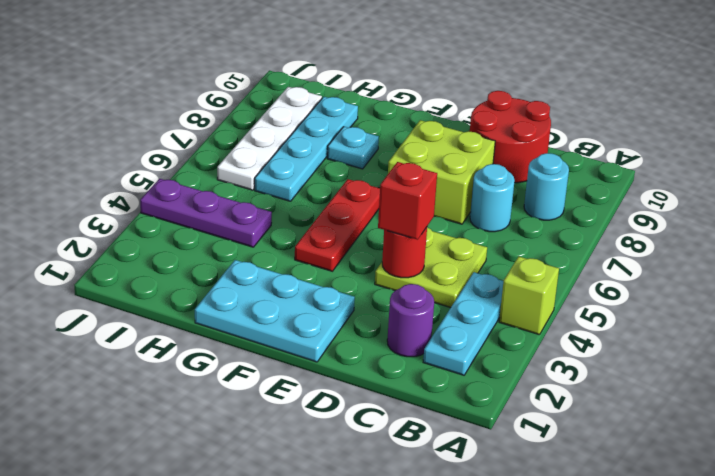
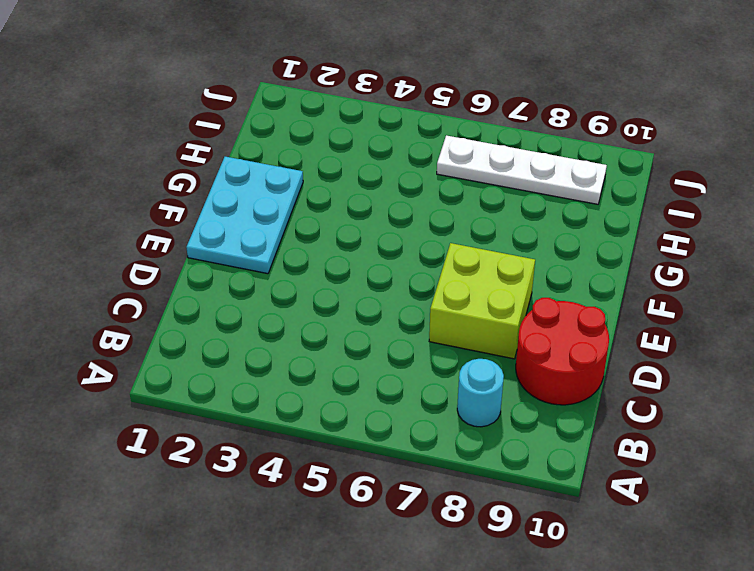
none -> lime brick A4 level 1
none -> cyan plate B2:B4 level 1
none -> purple round brick C2 level 1

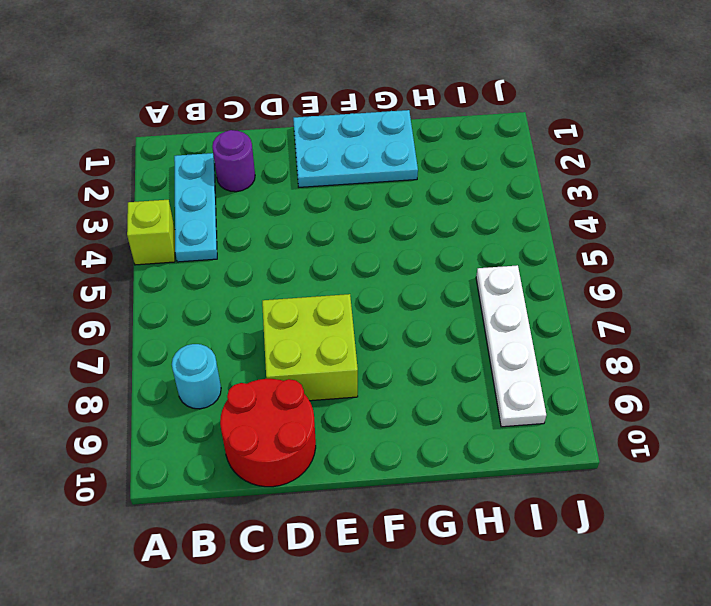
none -> lime plate C4:D5 level 1
none -> cyan round brick C7 level 1
none -> red plate F4:F6 level 1

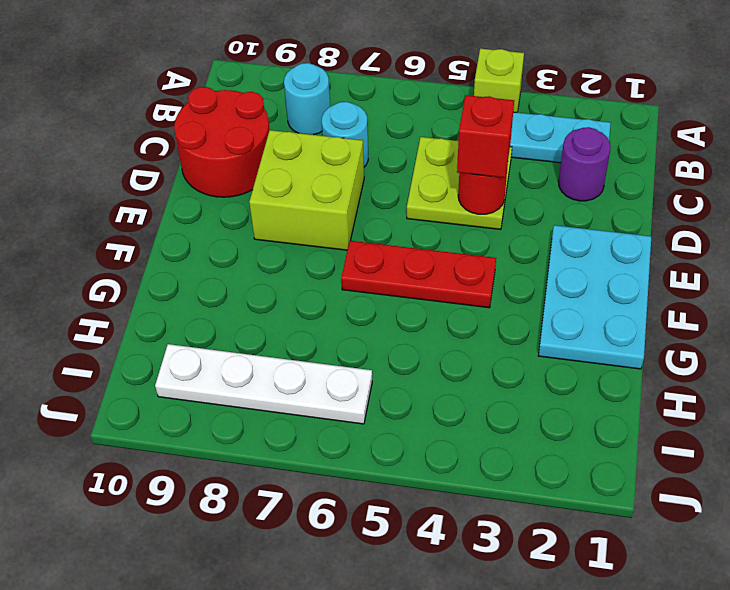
none -> cyan plate G8 level 1
none -> purple plate H4:J4 level 1
none -> cyan plate H6:H9 level 1

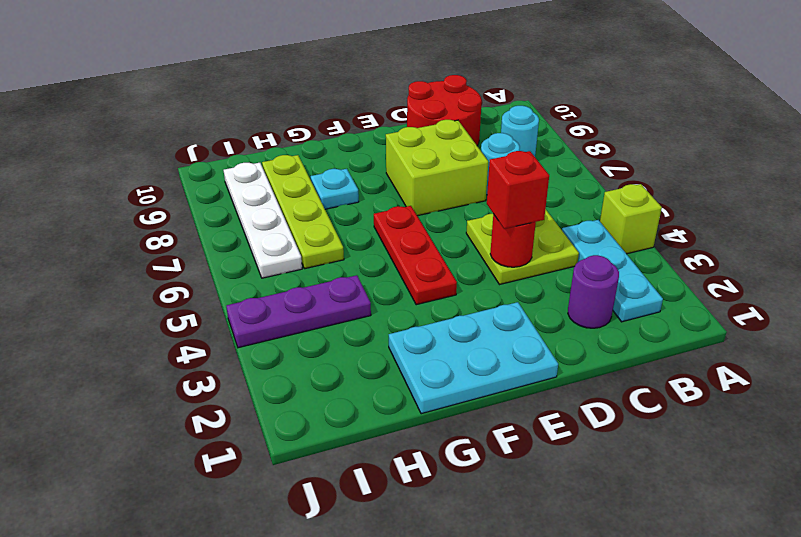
lime plate H6:H9 level 1 -> cyan plate H6:H9 level 1

